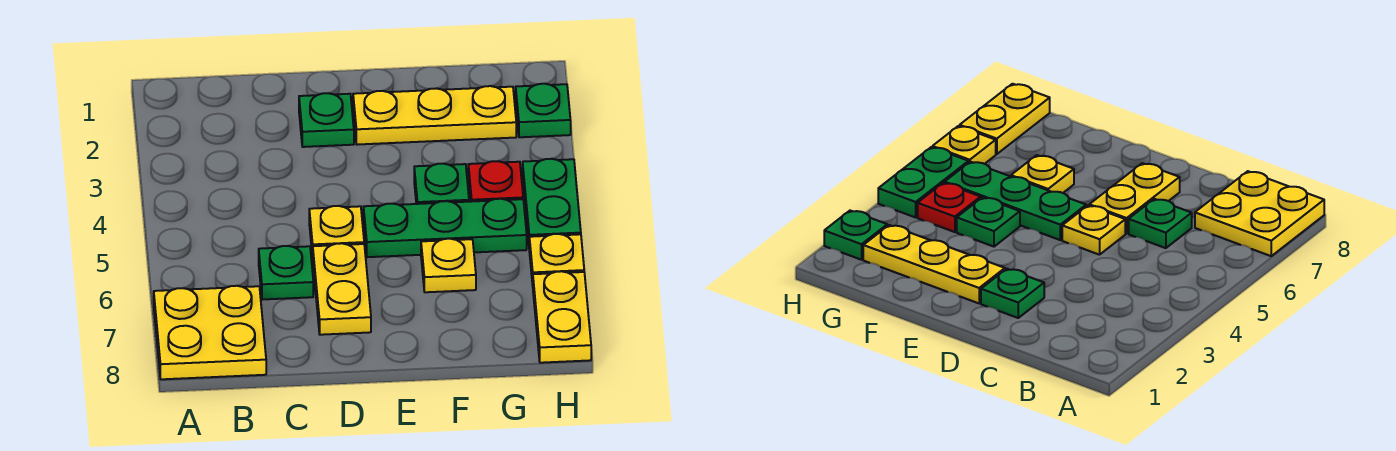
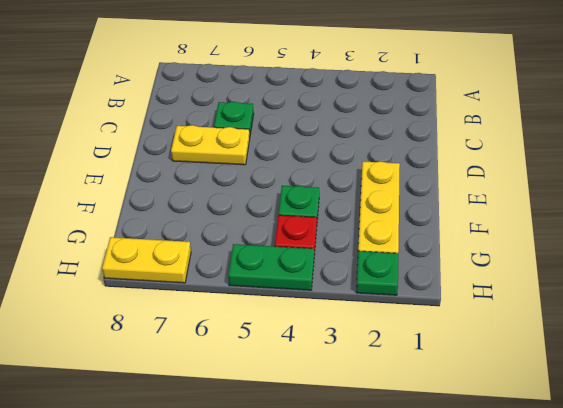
none -> yellow plate A7:B8 level 1
none -> green plate D2 level 1
none -> yellow plate D5 level 1

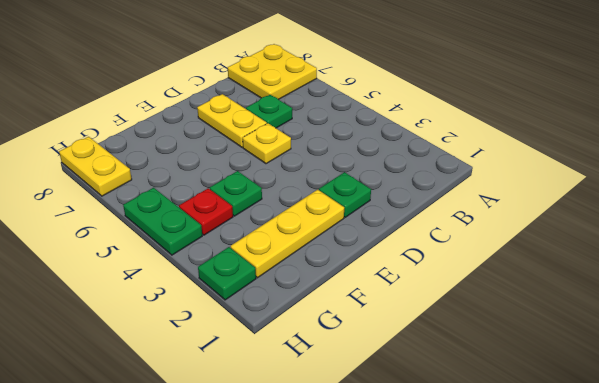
none -> green plate E5:G5 level 1
none -> yellow plate F6 level 1
none -> yellow plate H6 level 1

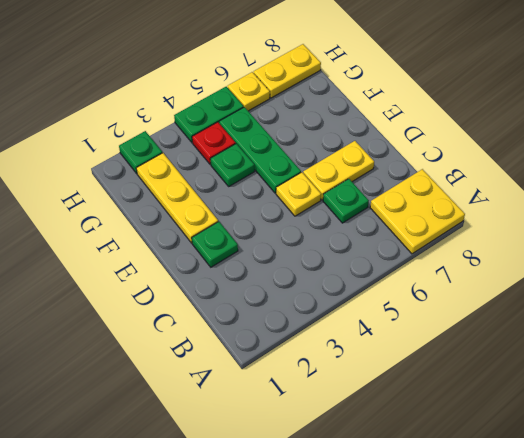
none -> yellow plate F6 level 1

